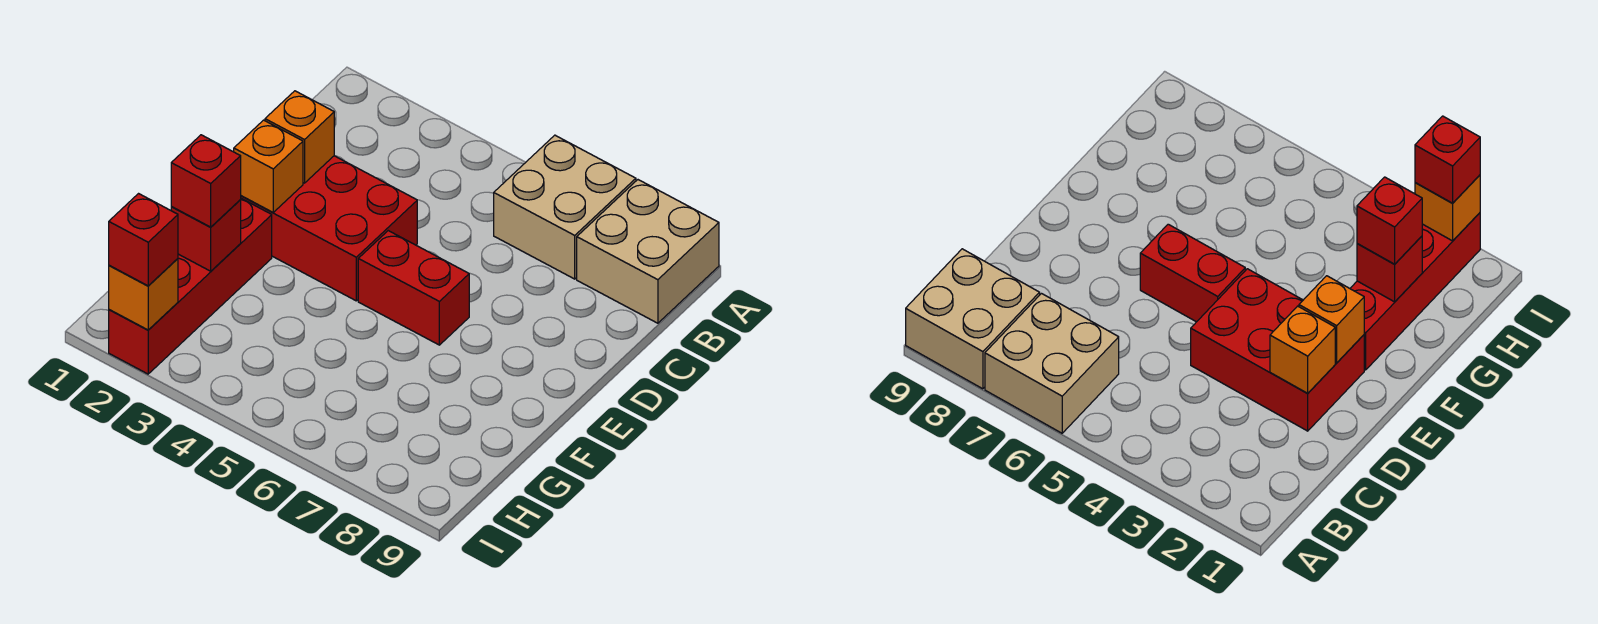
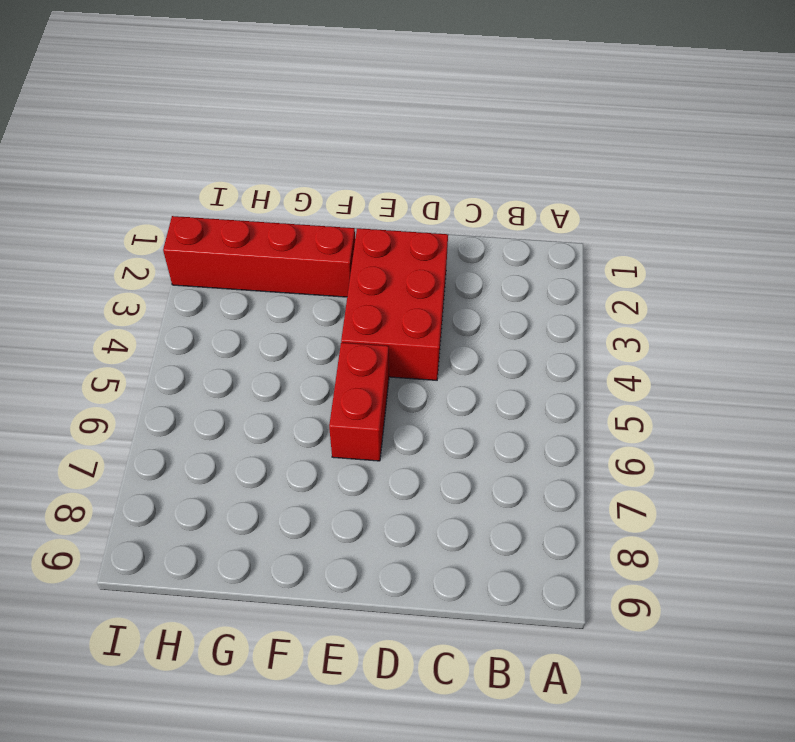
none -> tan brick A6:B7 level 1
none -> tan brick A8:B9 level 1

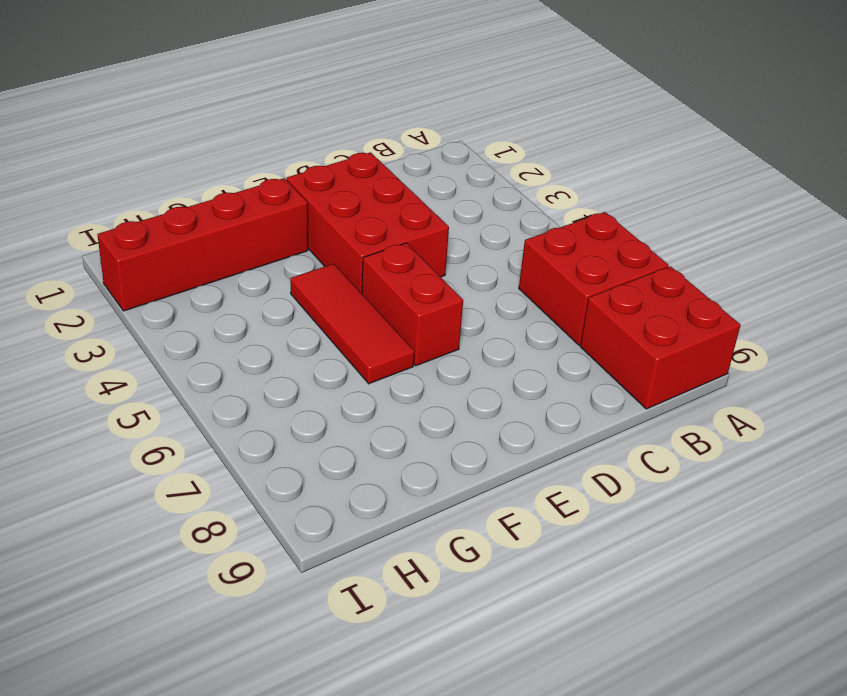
red brick A6:B7 level 1 -> tan brick A6:B7 level 1
red brick A8:B9 level 1 -> tan brick A8:B9 level 1
red tile F4:F6 level 1 -> none
none -> orange brick D2 level 2
none -> orange brick E2 level 2

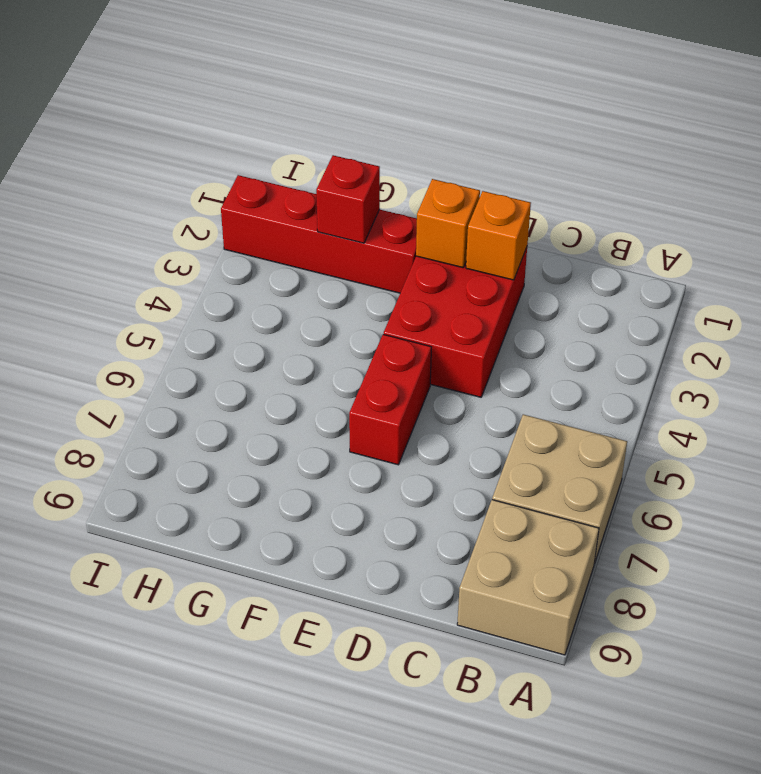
none -> orange brick I2 level 2
none -> red brick G2 level 3

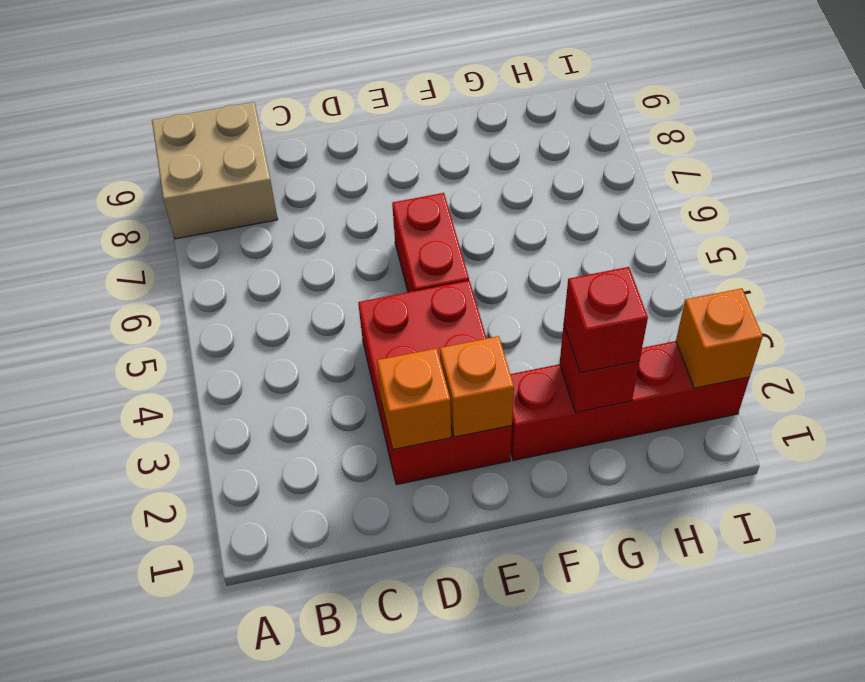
none -> tan brick A6:B7 level 1
none -> red brick I2 level 3

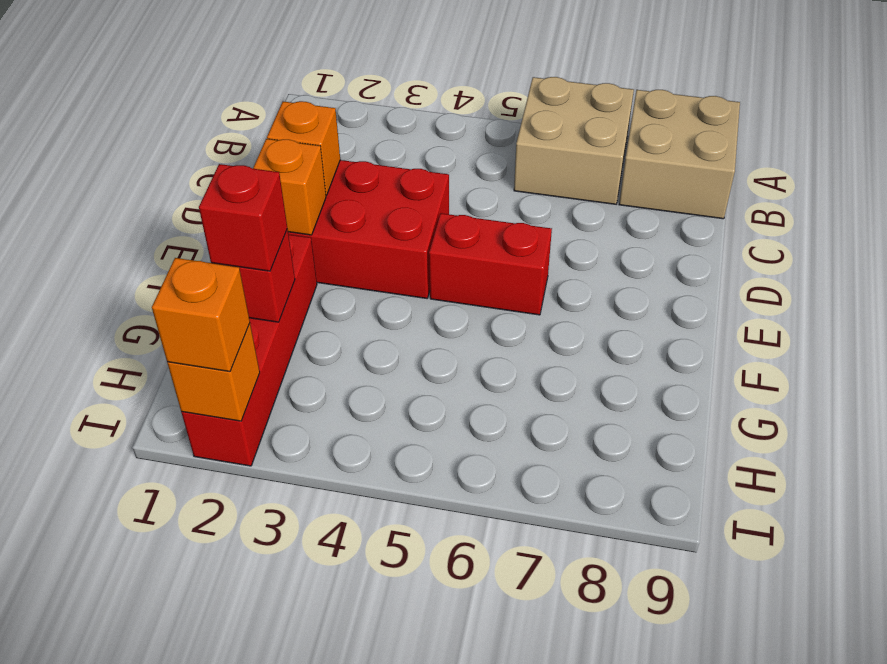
orange brick I2 level 3 -> red brick I2 level 3

